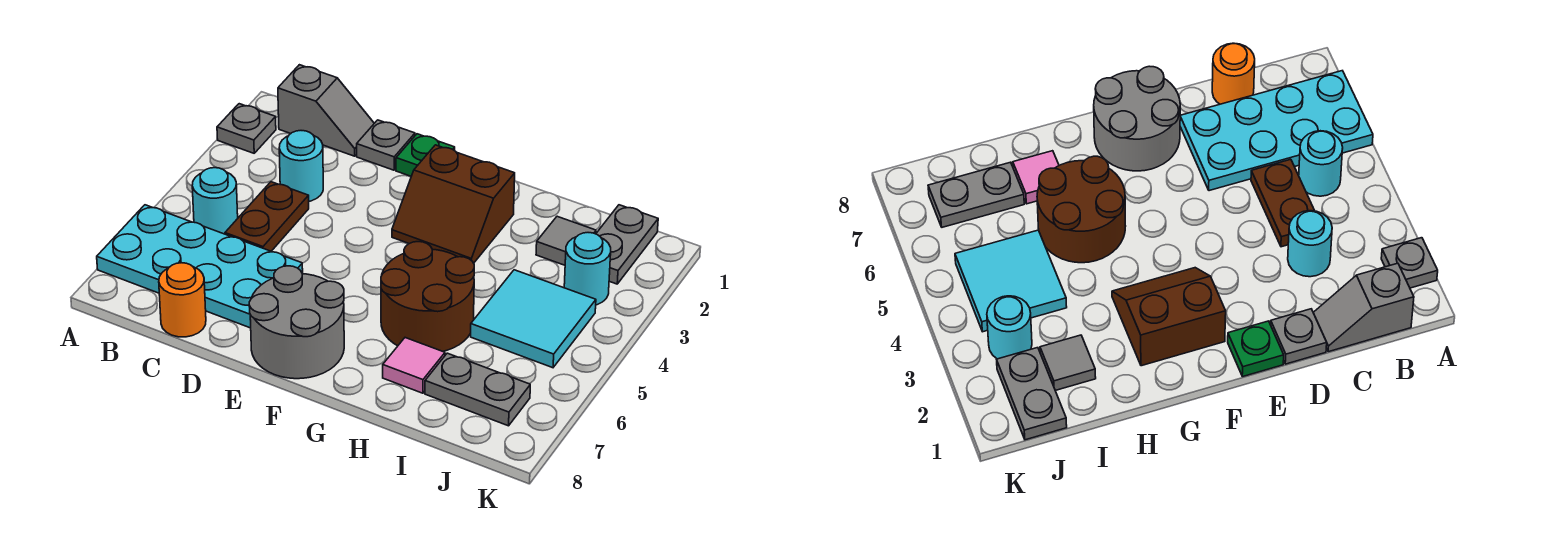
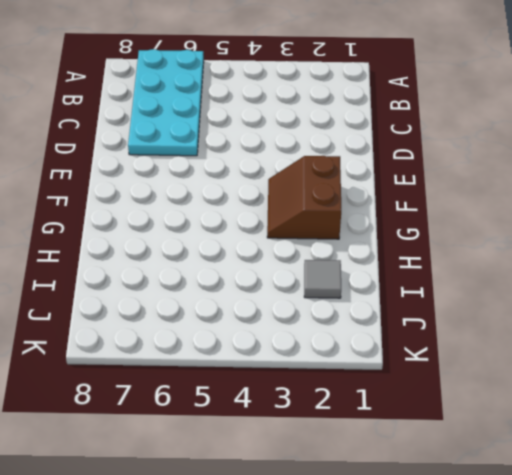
none -> grey plate A2 level 1
none -> grey slope B1:C1 level 1 top B
none -> cyan round brick B5 level 1

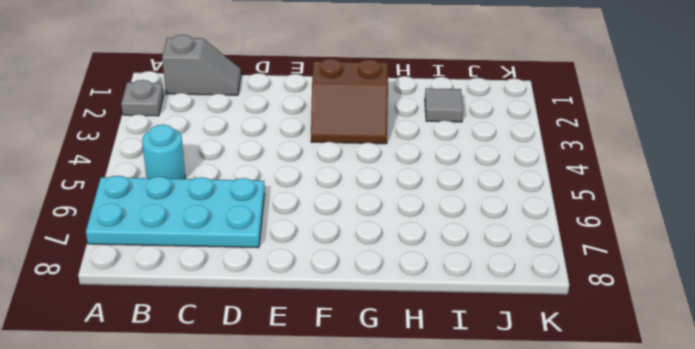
none -> cyan round brick C3 level 1
none -> brown plate C4:C5 level 1
none -> orange round brick C8 level 1

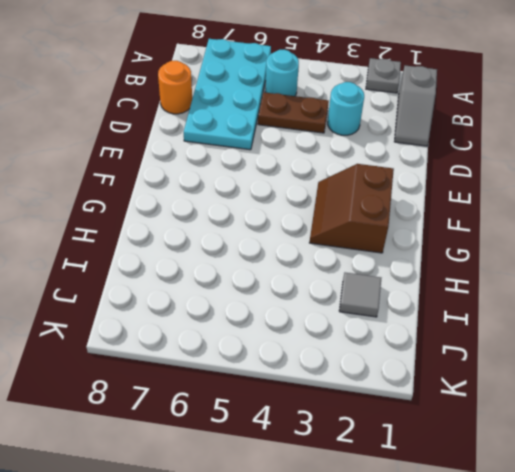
none -> grey plate D1 level 1
none -> green plate E1 level 1
none -> grey round brick E7:F8 level 1

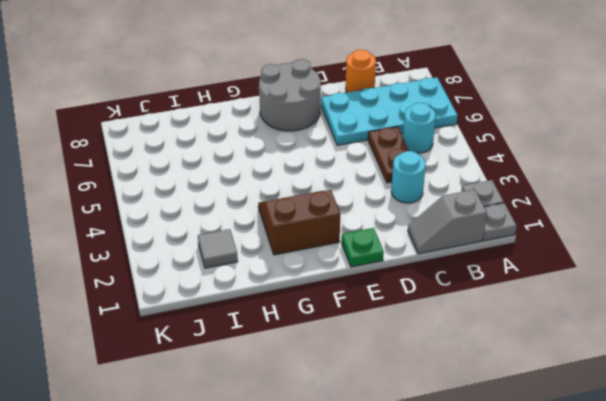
grey plate A1 level 1 -> grey plate D1 level 1
none -> brown round brick G5:H6 level 1
none -> pink tile H7 level 1
none -> cyan tile I4:J5 level 1

